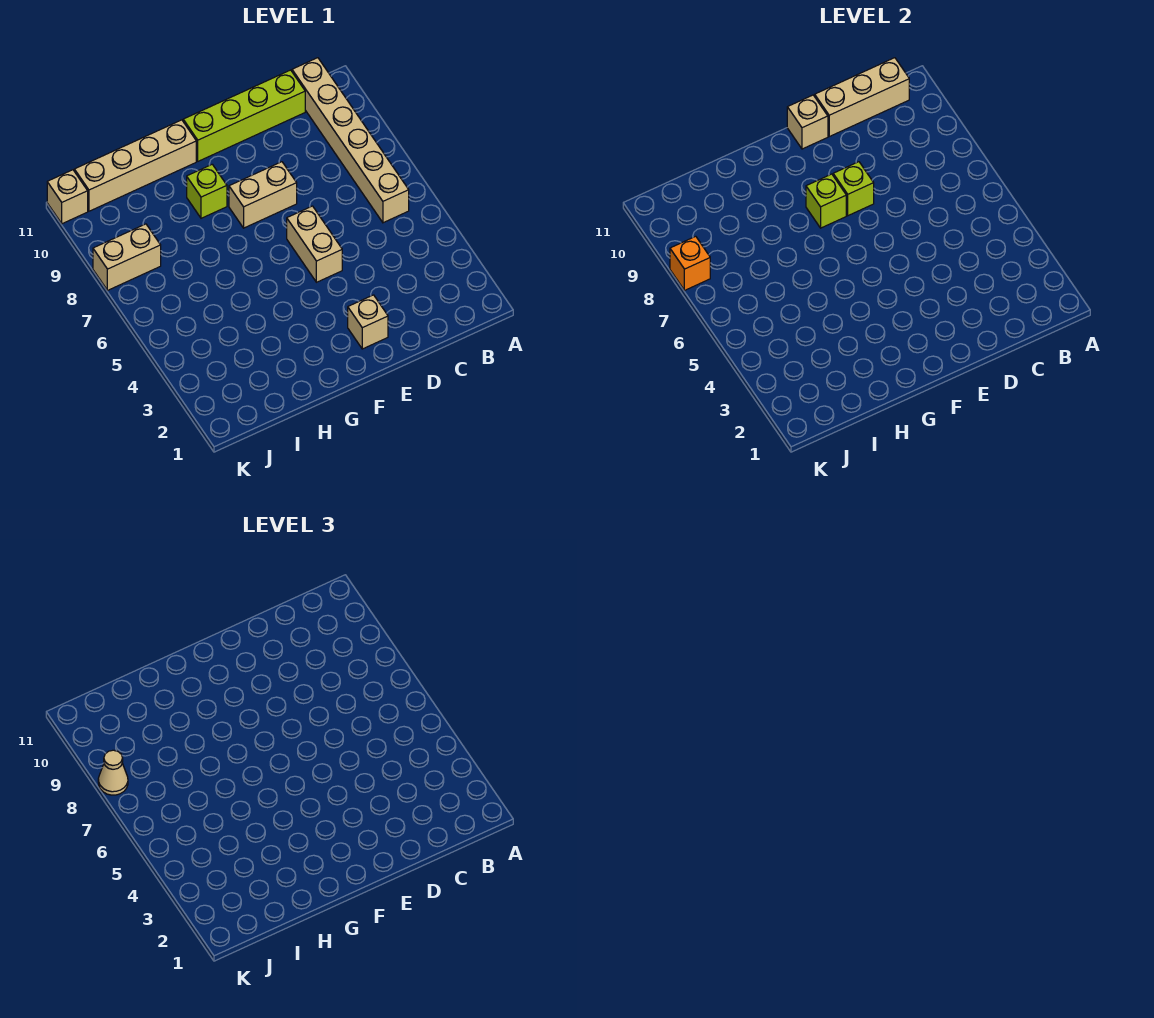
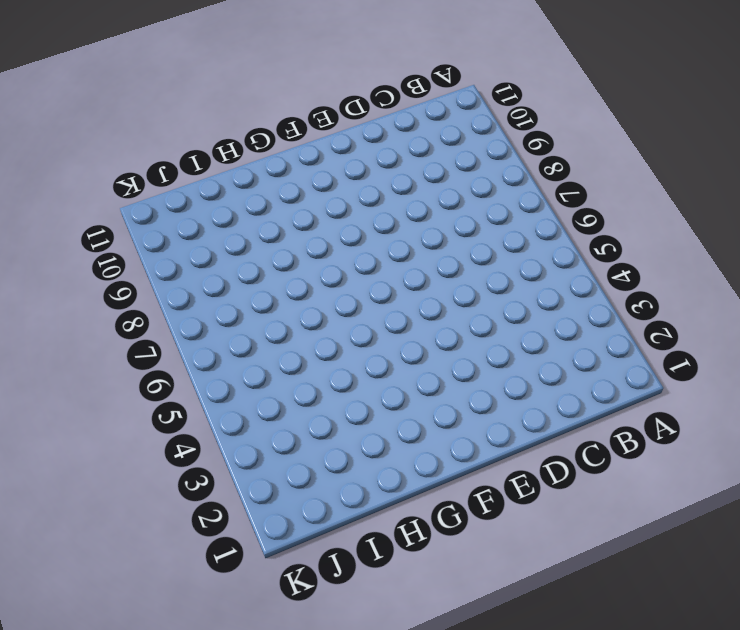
none -> tan brick B6:B11 level 1
none -> lime brick C11:F11 level 1
none -> tan brick E2 level 1

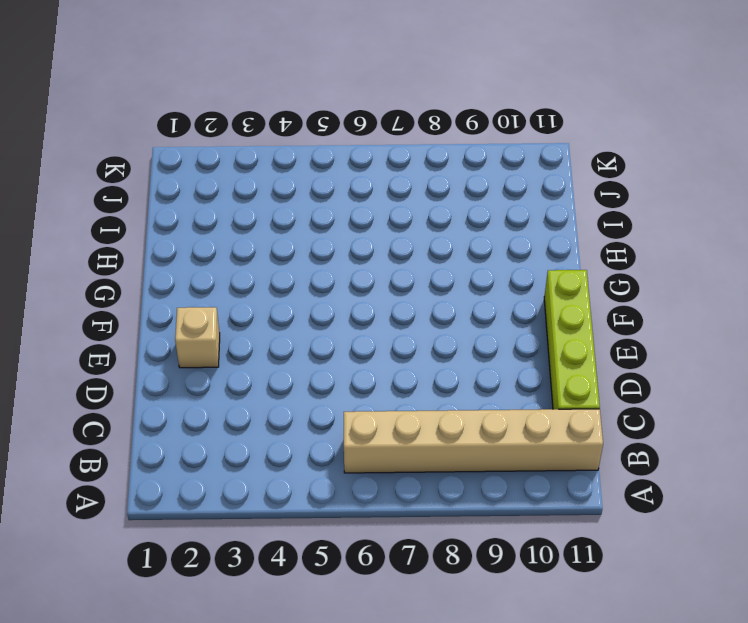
none -> tan brick E5:E6 level 1
none -> tan brick E8:F8 level 1
none -> lime brick G9 level 1

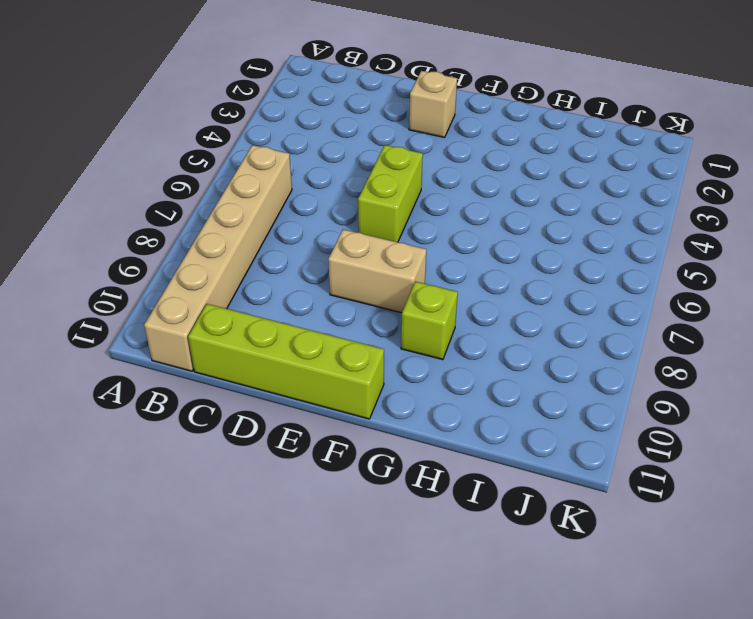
lime brick E5:E6 level 1 -> tan brick E5:E6 level 1
none -> tan brick G11:J11 level 1
none -> tan brick J8:K8 level 1
none -> tan brick K11 level 1

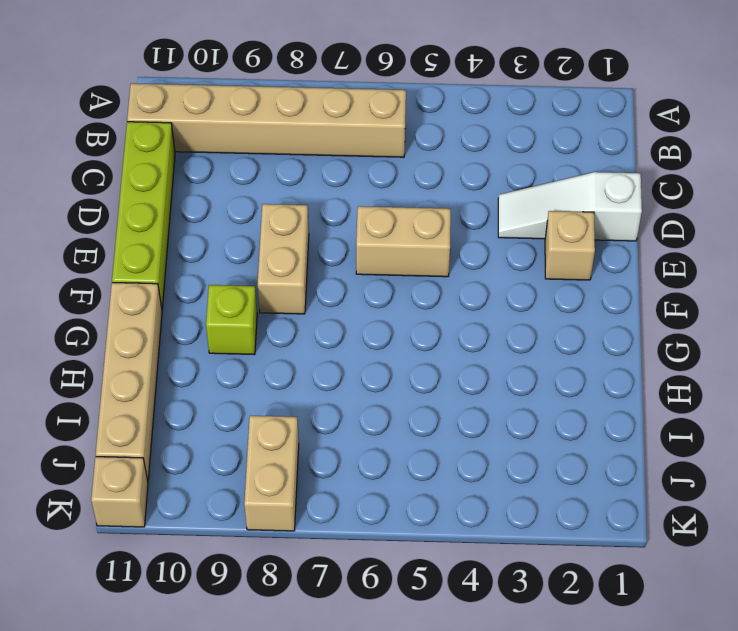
white slope D1:D3 level 1 top 1 -> none
none -> tan brick B11:D11 level 2
none -> lime brick E8 level 2
none -> tan brick E11 level 2

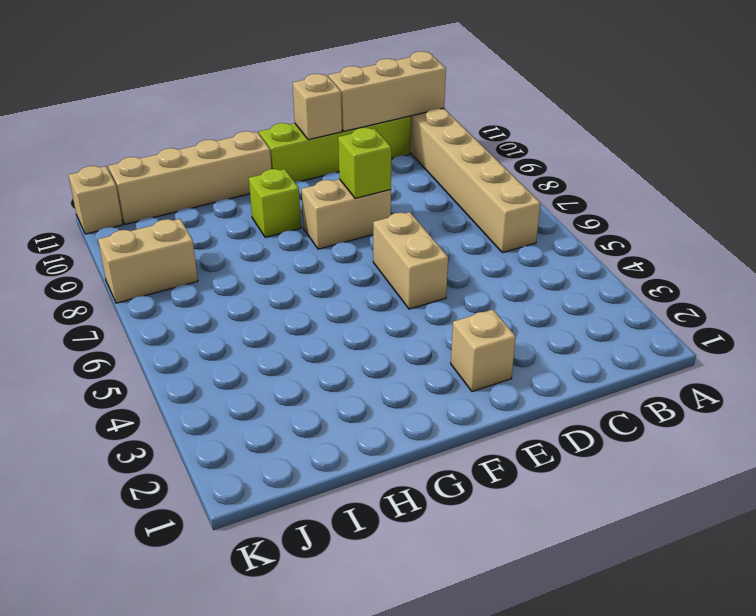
none -> lime brick F8 level 2
none -> orange brick K8 level 2
none -> tan cone K8 level 3

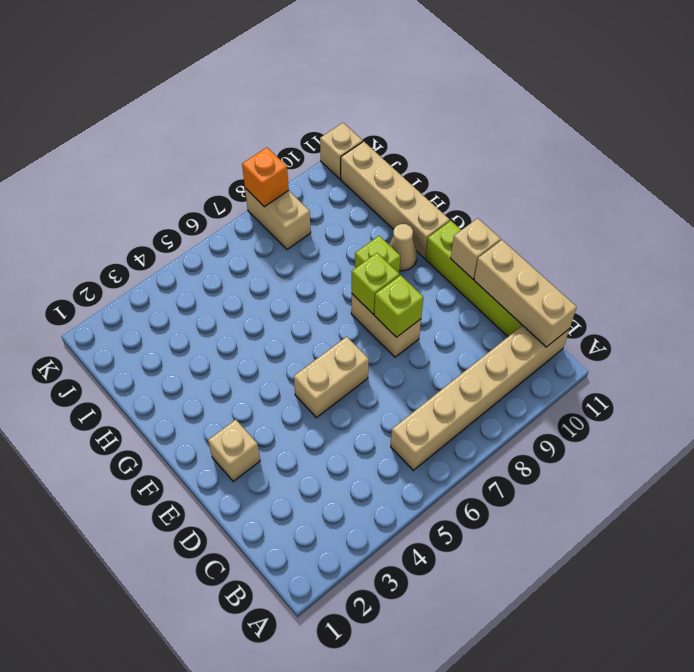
tan cone G10 level 1 -> tan cone K8 level 3

